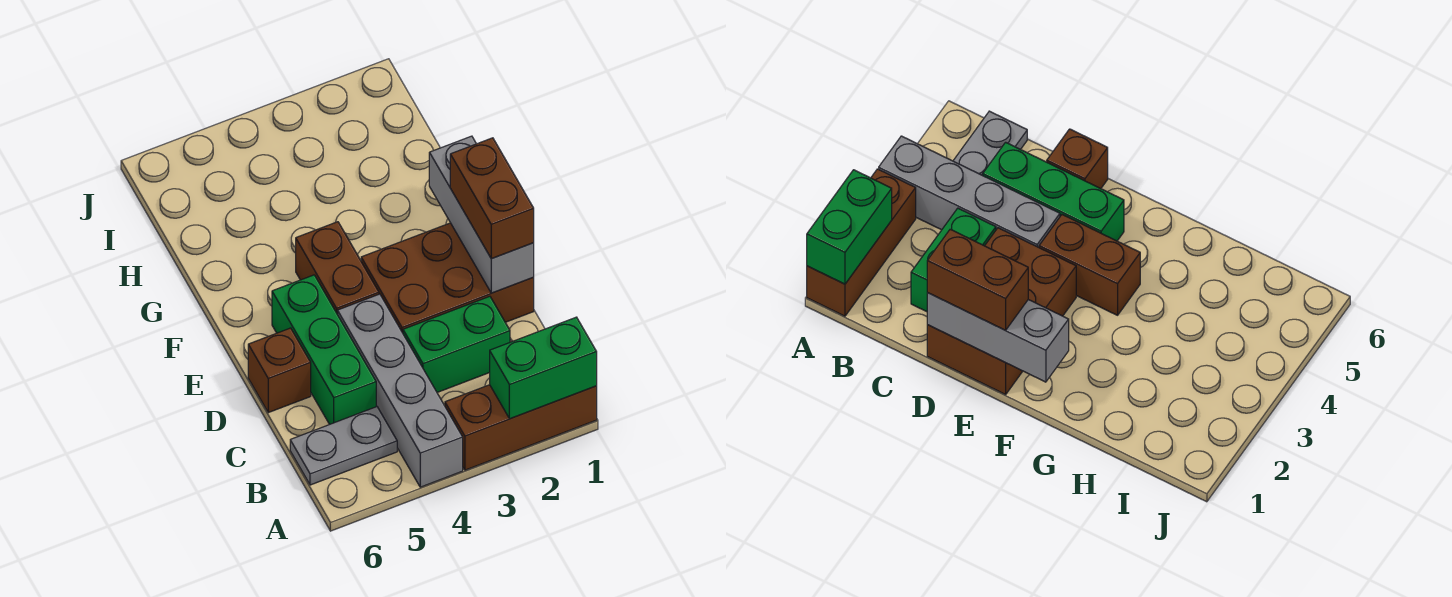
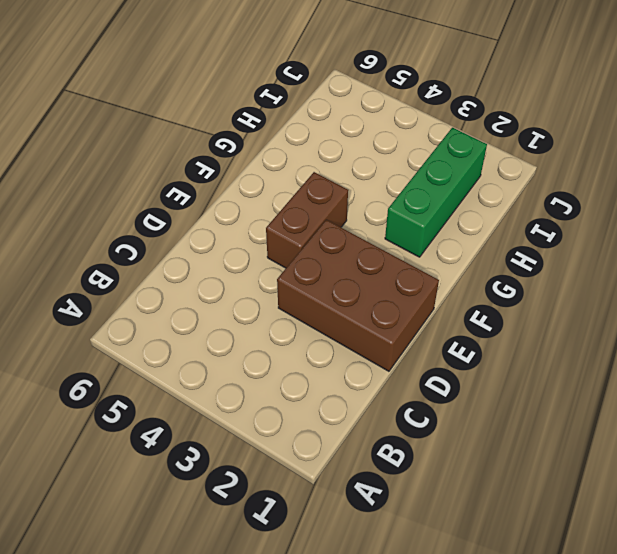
green brick G2:I2 level 1 -> green brick C5:E5 level 1
none -> brown brick A1:A3 level 1
none -> grey brick A4:D4 level 1

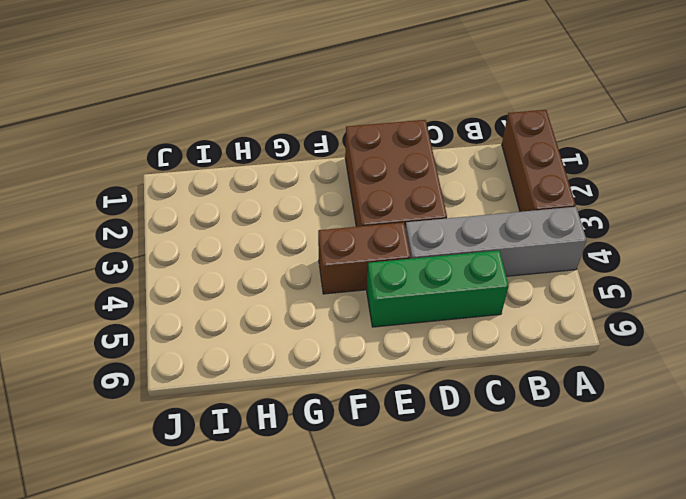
none -> grey plate B5:B6 level 1
none -> green brick C2:C3 level 1

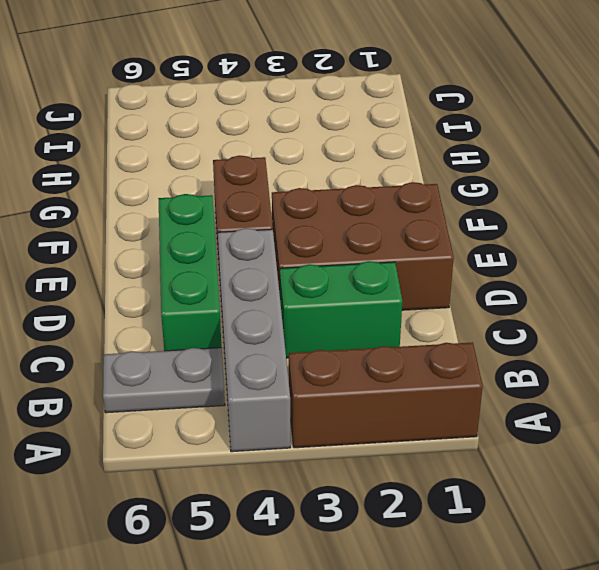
none -> brown brick D6 level 1
none -> green brick A1:A2 level 2

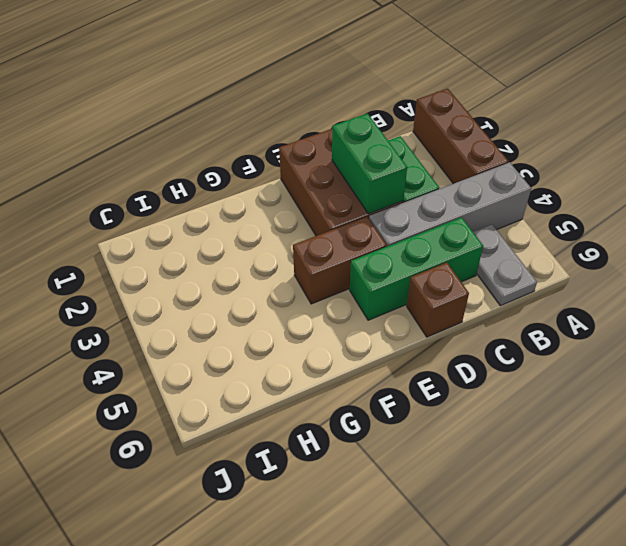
green brick D2:D3 level 2 -> green brick A1:A2 level 2
none -> grey brick D1:F1 level 2
none -> brown brick D1:E1 level 3

